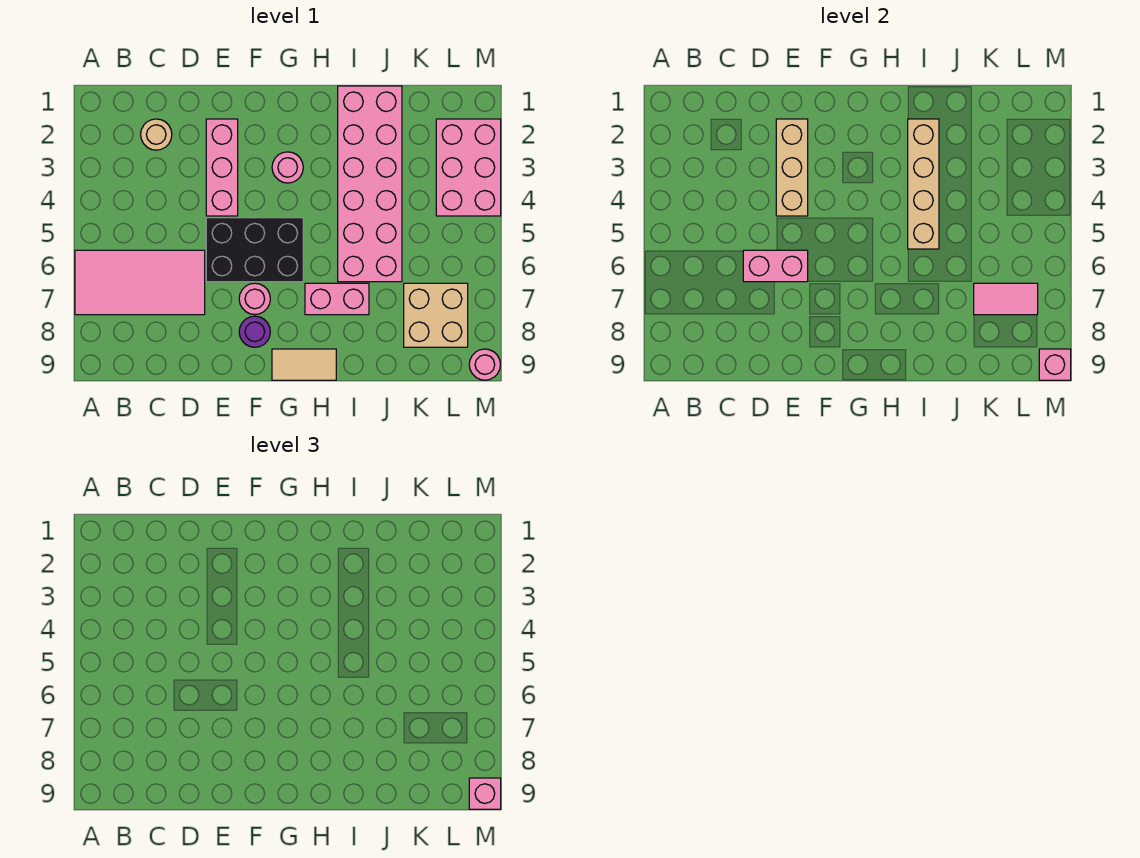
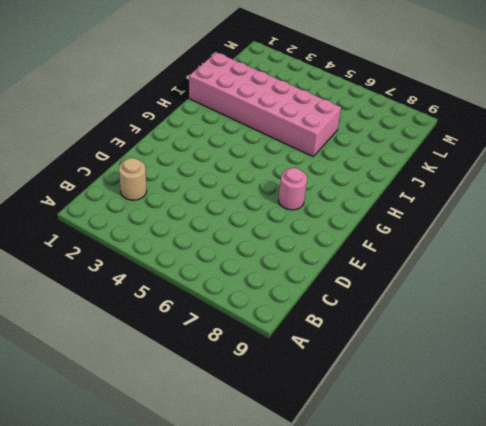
none -> pink tile A6:D7 level 1
none -> pink brick E2:E4 level 1
none -> black brick E5:G6 level 1

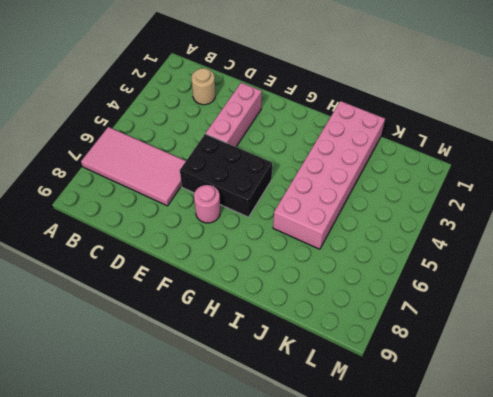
none -> purple round brick F8 level 1
none -> pink round brick G3 level 1
none -> tan tile G9:H9 level 1

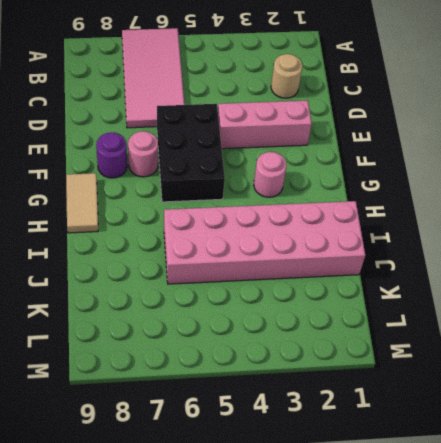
none -> pink brick H7:I7 level 1
none -> tan brick K7:L8 level 1
none -> pink brick L2:M4 level 1

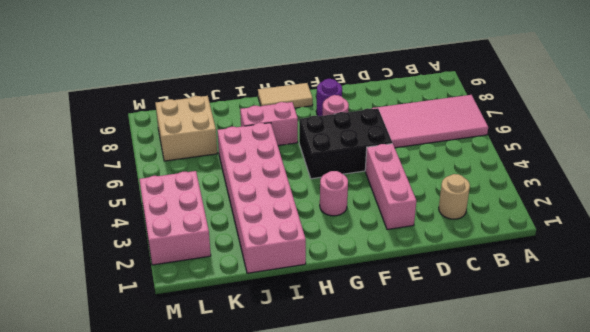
none -> pink round brick M9 level 1
none -> pink brick D6:E6 level 2
none -> tan brick E2:E4 level 2

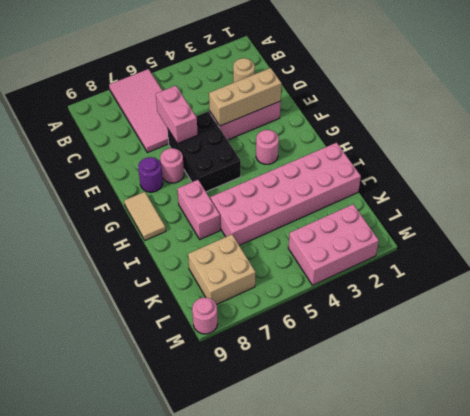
none -> tan brick I2:I5 level 2
none -> pink tile K7:L7 level 2
none -> pink brick M9 level 2

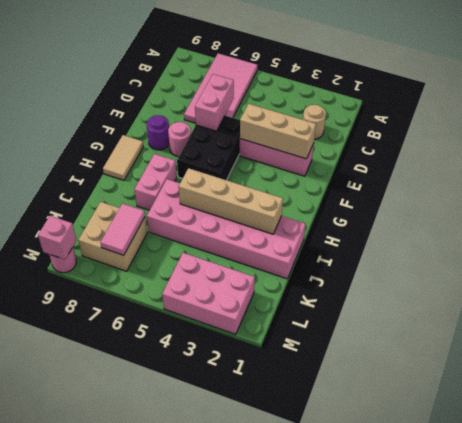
none -> pink round brick G3 level 1
none -> pink brick M9 level 3

